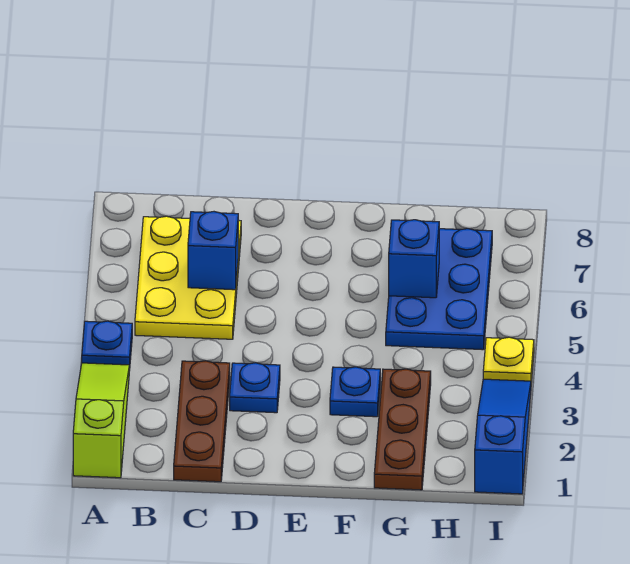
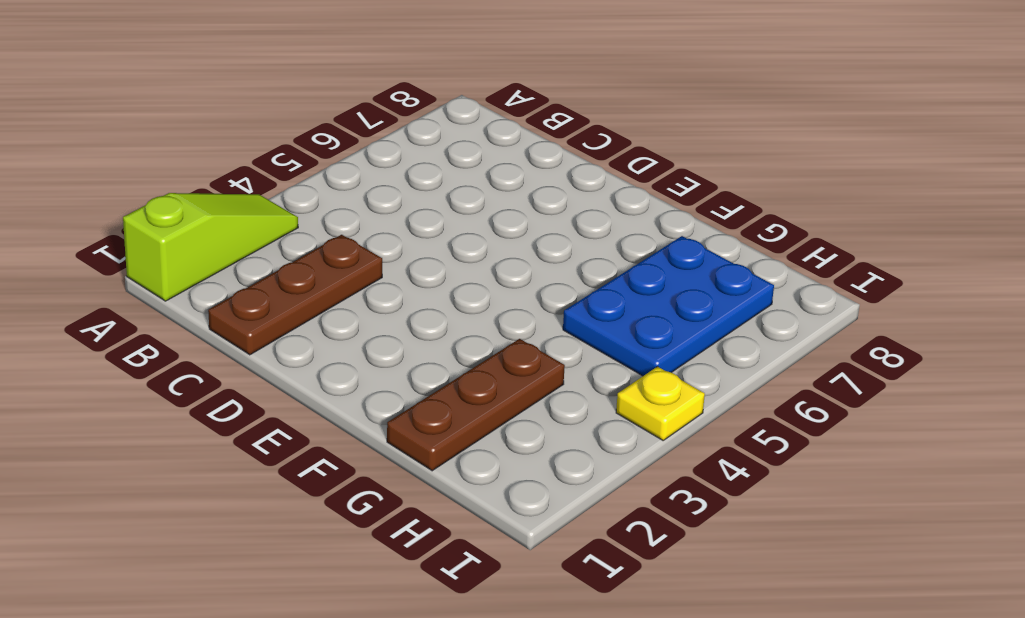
none -> blue plate A4 level 1
none -> yellow plate B5:C7 level 1
none -> blue plate D3 level 1

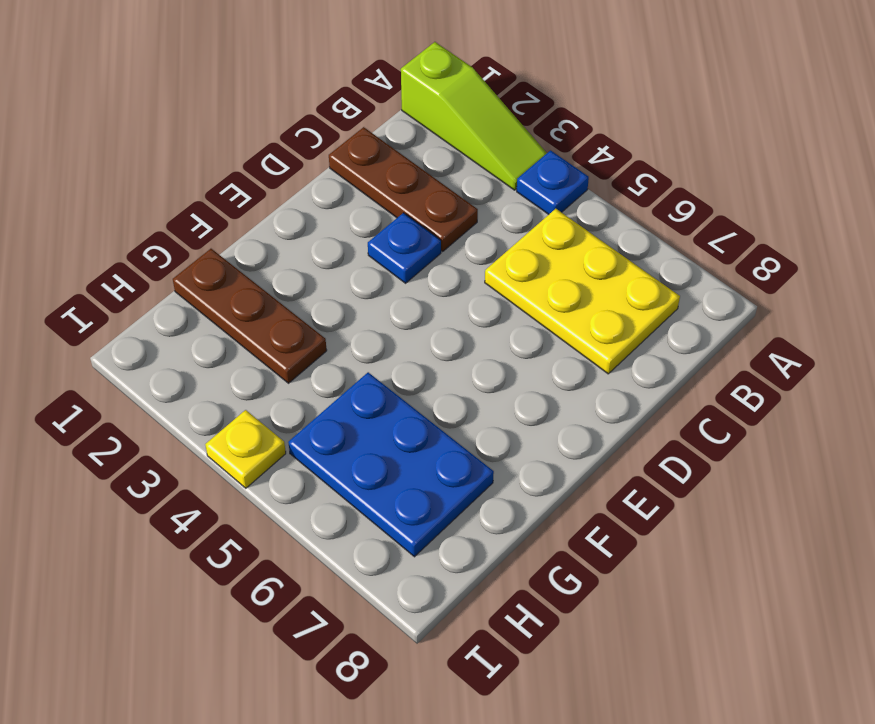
none -> blue plate F3 level 1
none -> blue slope I1:I3 level 1 top 1
none -> blue brick C6 level 2

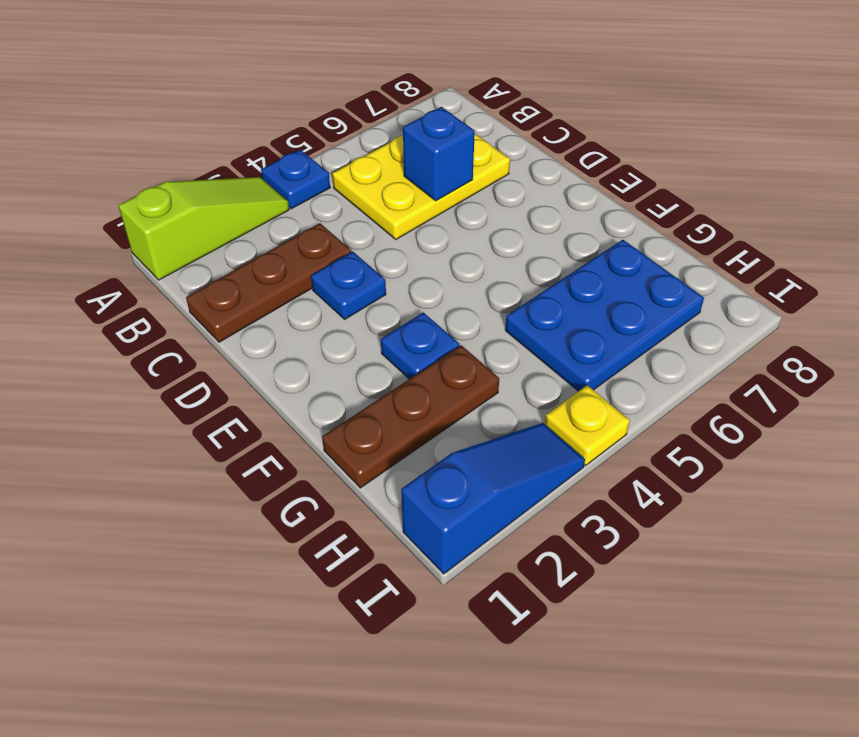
none -> blue brick G6 level 2

